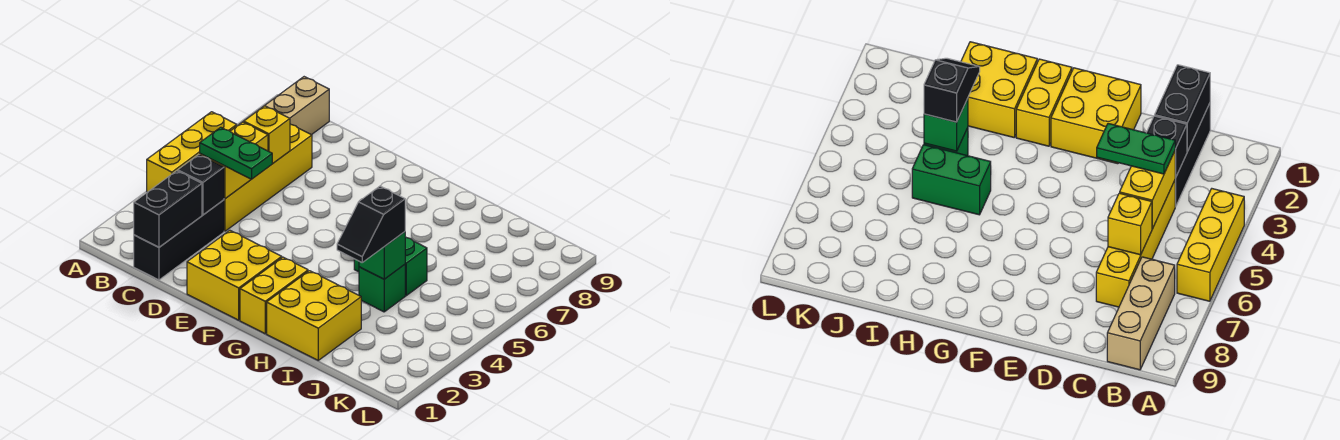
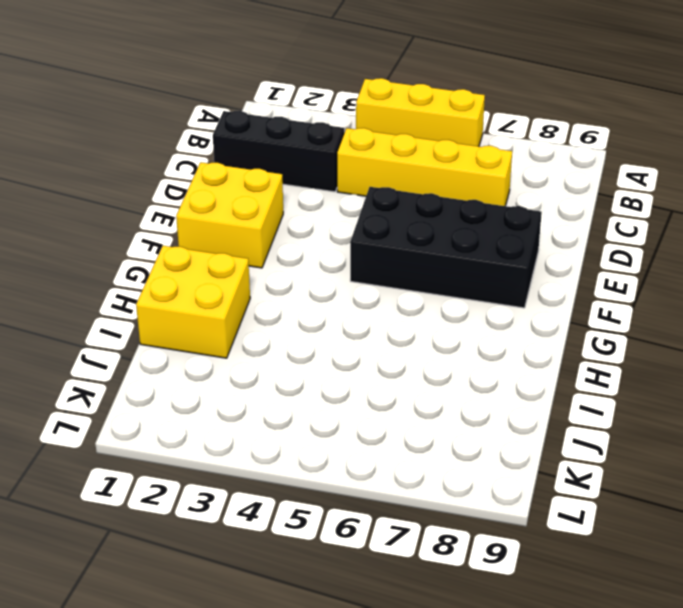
black brick E5:F8 level 1 -> none
none -> tan brick B7:B9 level 1
none -> yellow brick G1:G2 level 1
none -> green brick H5:I5 level 1

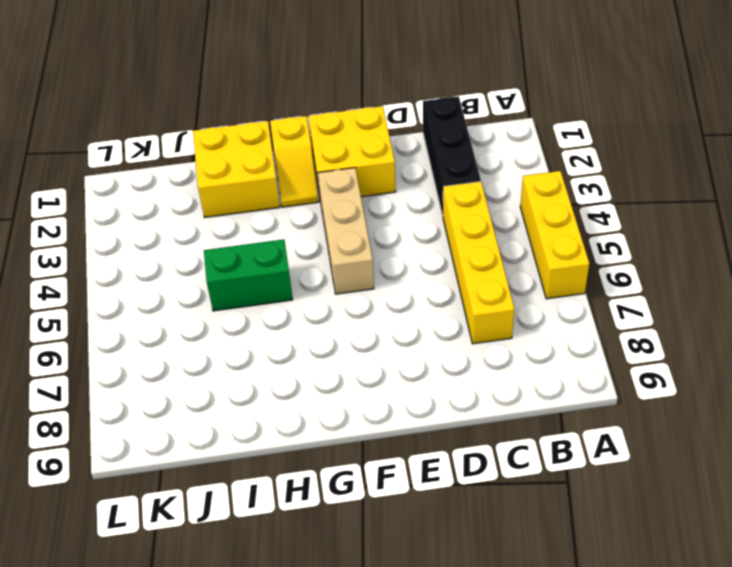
tan brick F3:F5 level 1 -> tan brick B7:B9 level 1
yellow slope G1:G2 level 1 top 1 -> yellow brick G1:G2 level 1
none -> green brick I4 level 1
none -> black brick C1:C2 level 2
none -> black brick C3 level 2

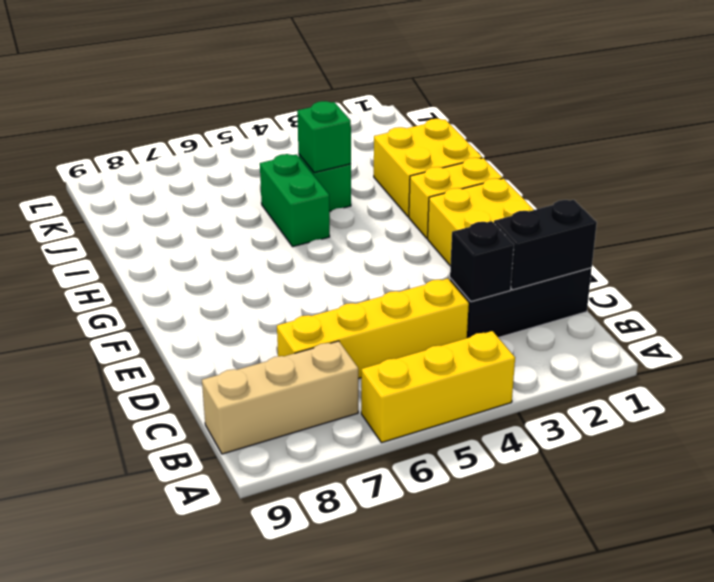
none -> yellow brick C4:C5 level 2
none -> yellow brick C6 level 2
none -> green plate C4:D4 level 3

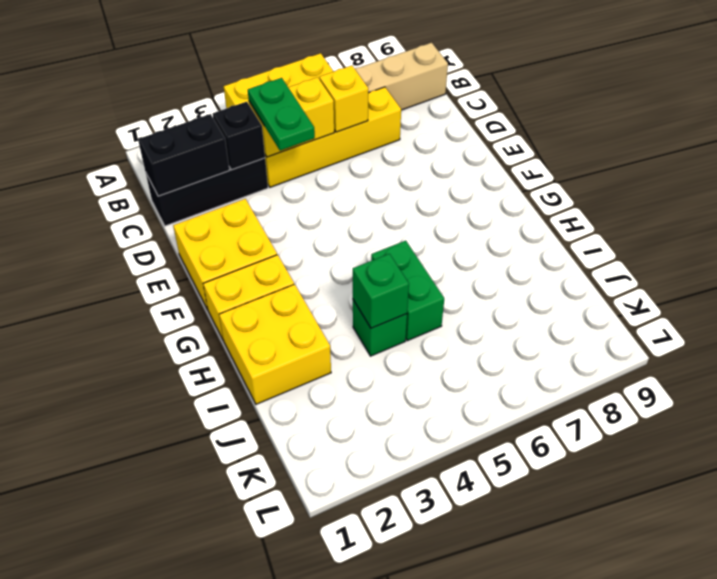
none -> black slope I3:I4 level 3 top 4

